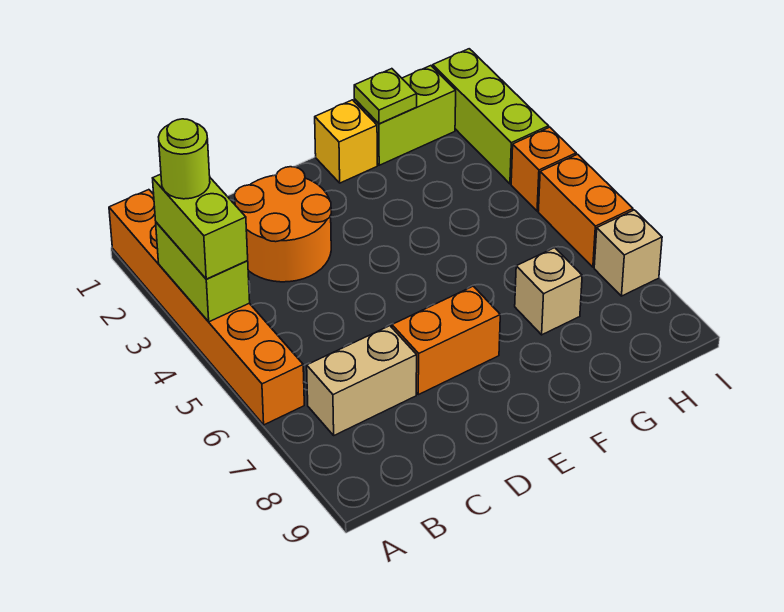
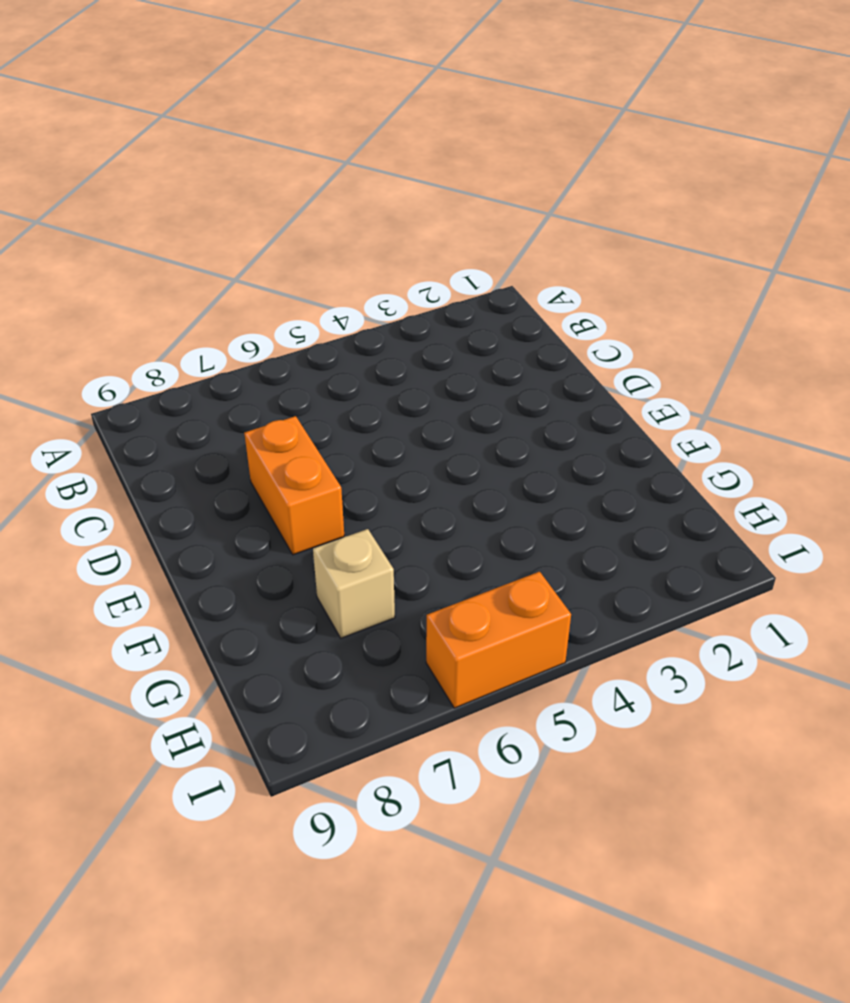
none -> orange brick A1:A6 level 1
none -> tan brick B7:C7 level 1
none -> orange round brick C2:D3 level 1

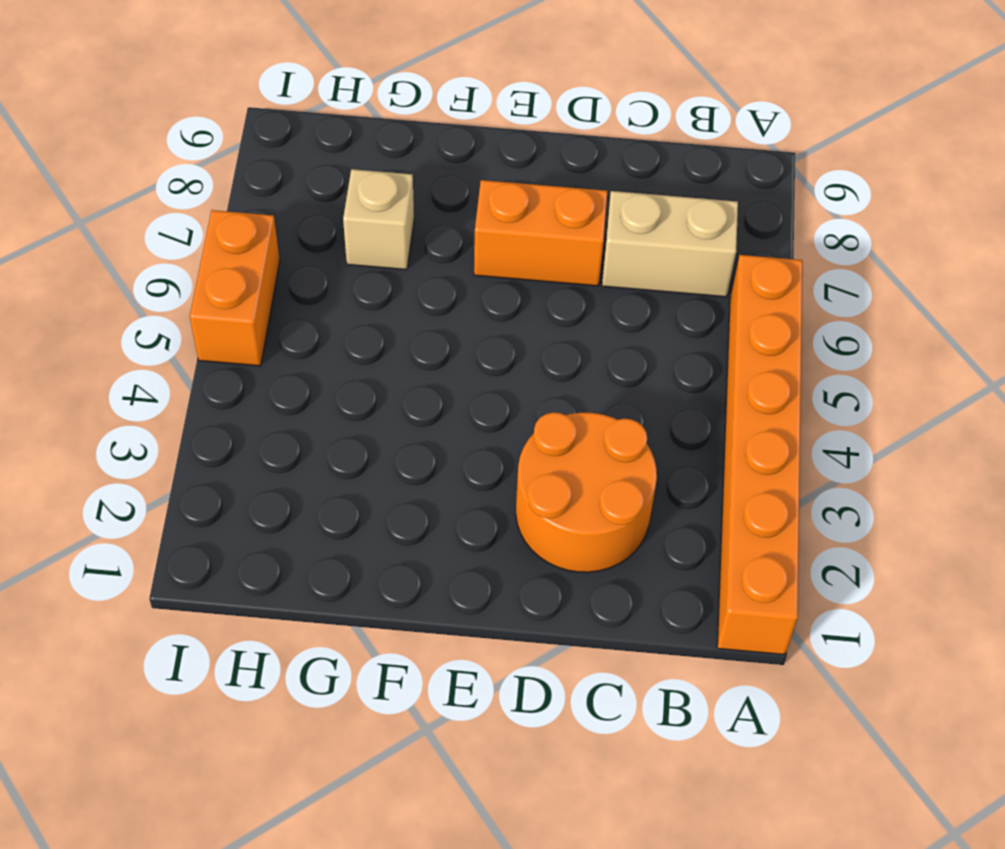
none -> yellow brick F1 level 1
none -> lime brick G1:H1 level 1
none -> lime brick I1:I3 level 1

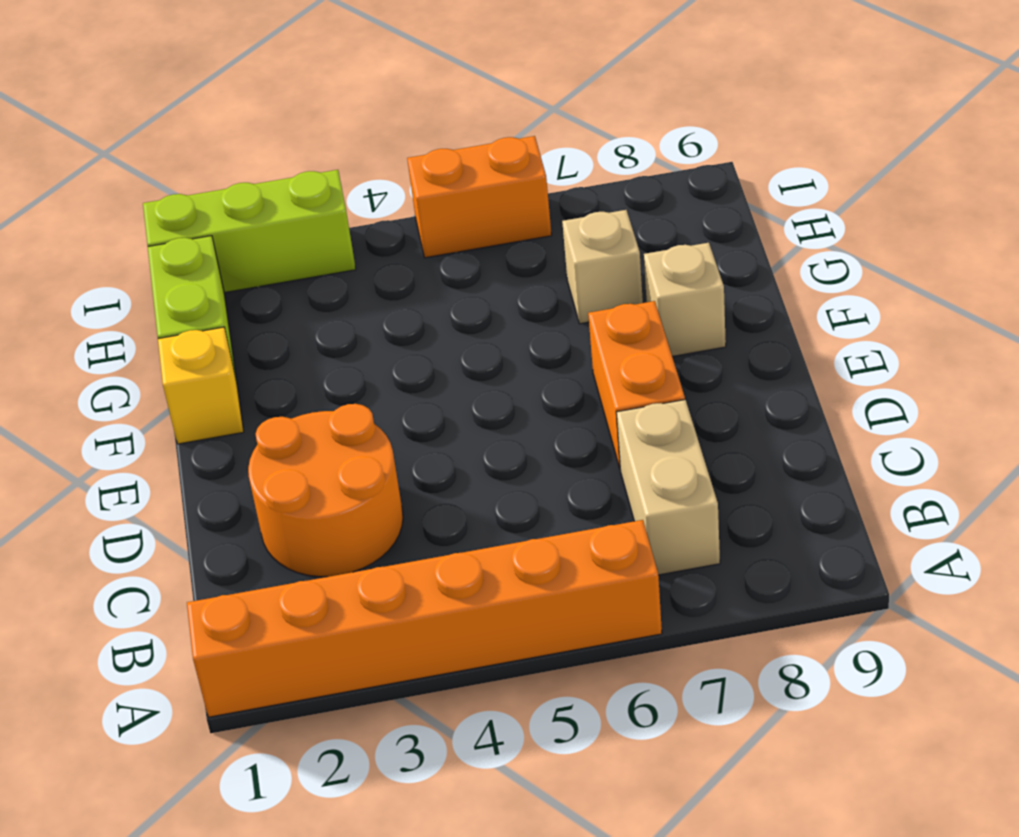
tan brick F8 level 1 -> tan brick I7 level 1
none -> orange brick I4 level 1
none -> lime brick A3:A4 level 2
none -> lime plate G1 level 2

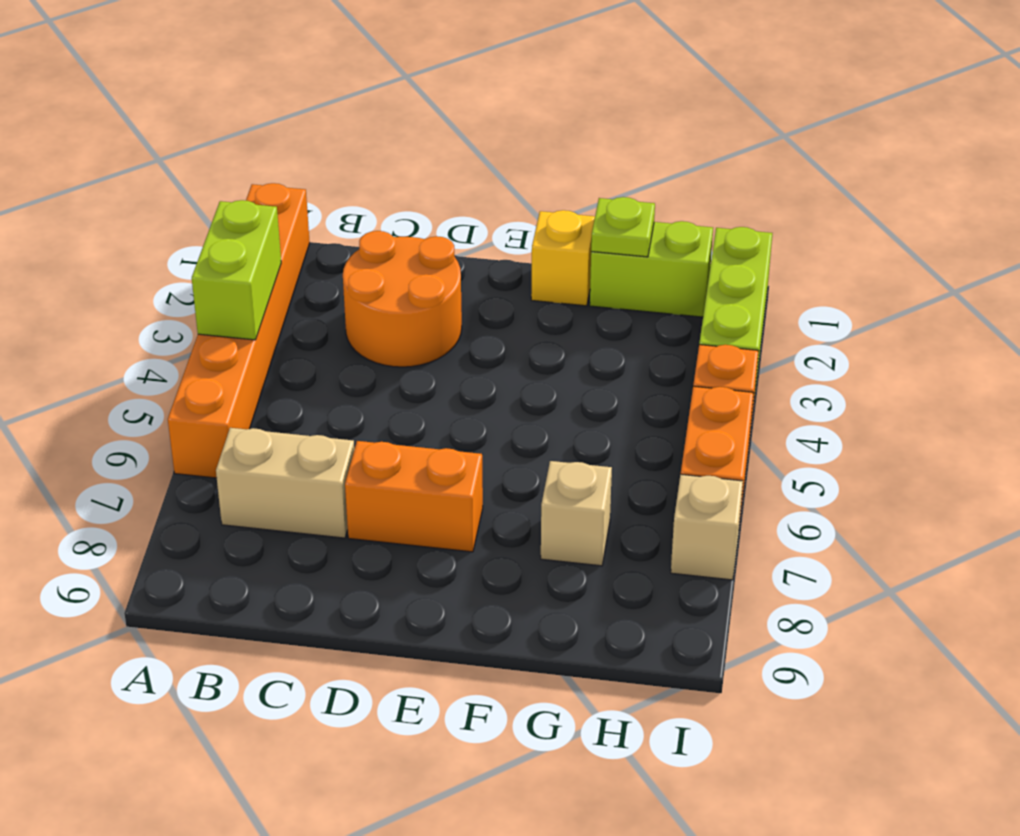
none -> lime brick A3:A4 level 3
none -> lime round brick A3 level 4

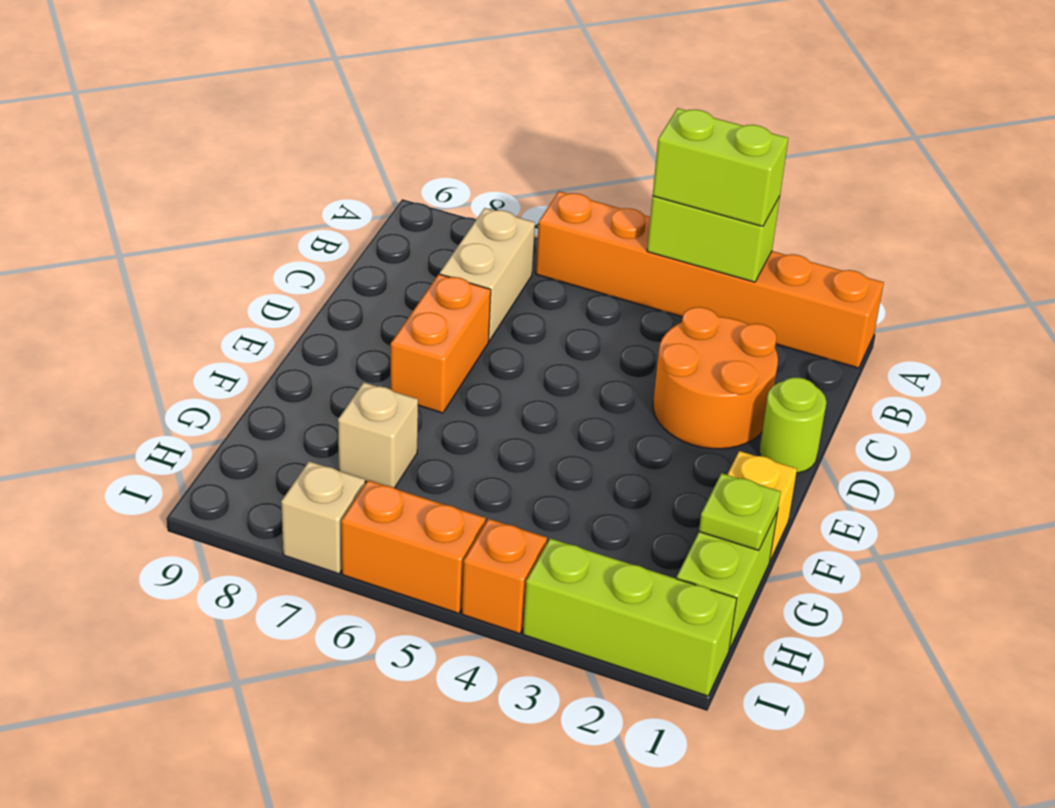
lime round brick D1 level 1 -> lime round brick A3 level 4

